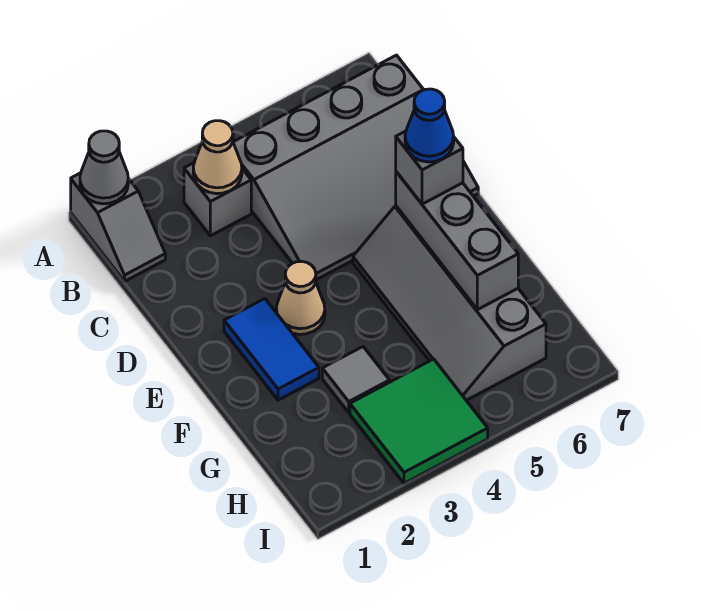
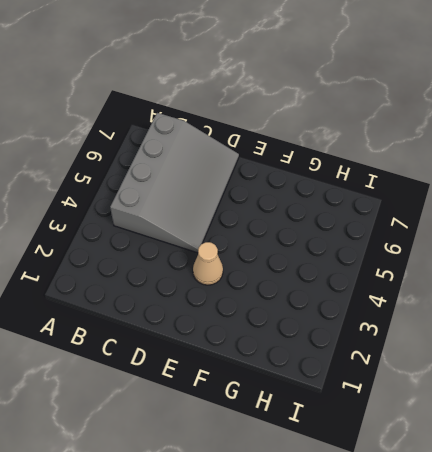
none -> grey slope A1:B1 level 1 top A
none -> grey brick B3 level 1
none -> blue tile E2:F2 level 1

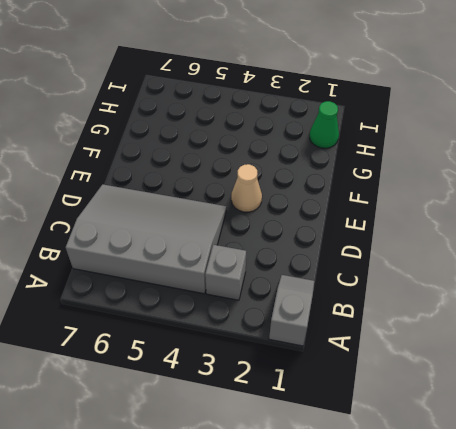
green cone H1 level 1 -> none
none -> blue tile E2:F2 level 1
none -> grey slope E5:H6 level 1 top 6
none -> grey tile G3 level 1

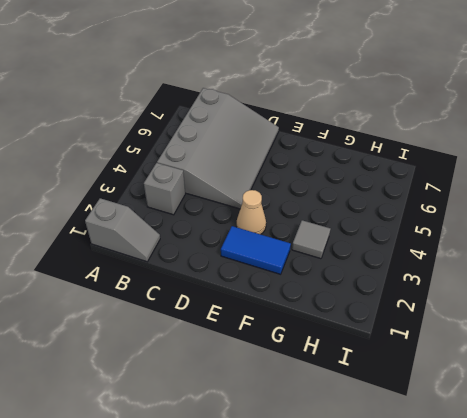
none -> grey slope E5:H6 level 1 top 6
none -> green tile H3:I4 level 1
none -> grey cone A1 level 2

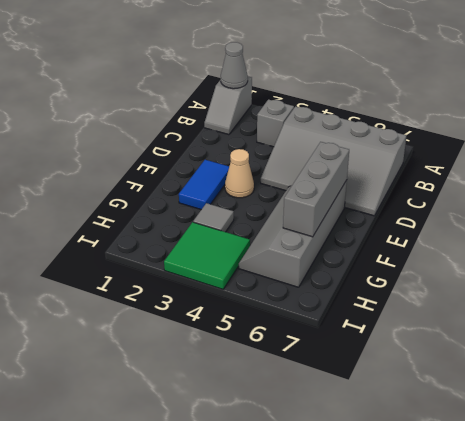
none -> tan cone B3 level 2
none -> grey brick E6 level 3
none -> blue cone E6 level 4

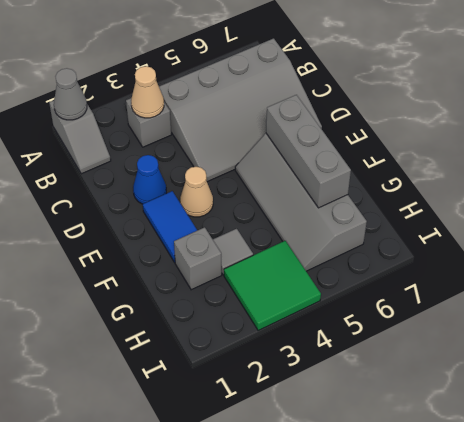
blue cone D2 level 1 -> blue cone E6 level 4
grey brick G2 level 1 -> grey brick E6 level 3

